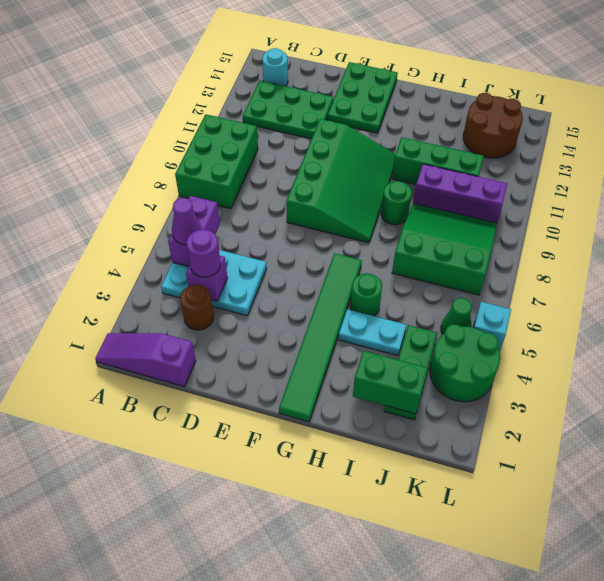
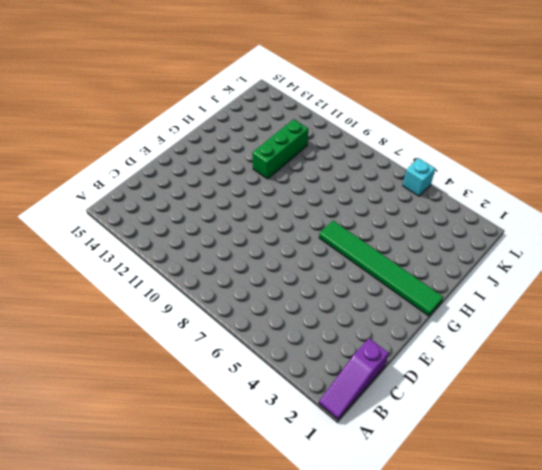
none -> green brick A8:B10 level 1
none -> cyan plate B4:D5 level 1
none -> green plate B12:D13 level 1

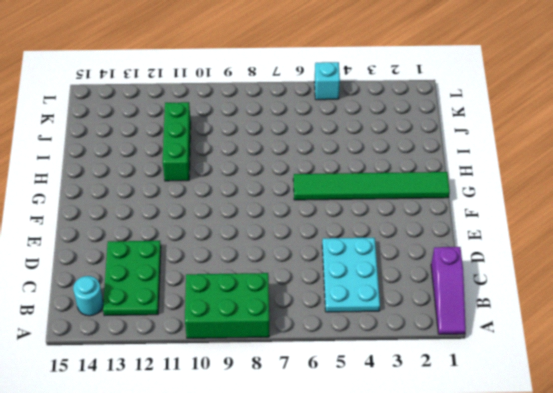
none -> brown round brick C3 level 1
none -> green slope E8:G11 level 1 top E
none -> green plate E13:F15 level 1

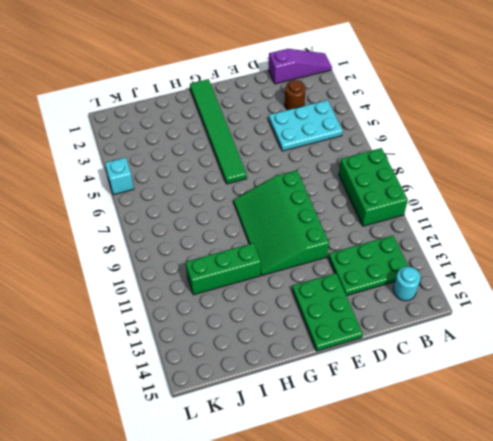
none -> cyan plate H4:I4 level 1
none -> green round brick H5 level 1
none -> green round brick H9 level 1

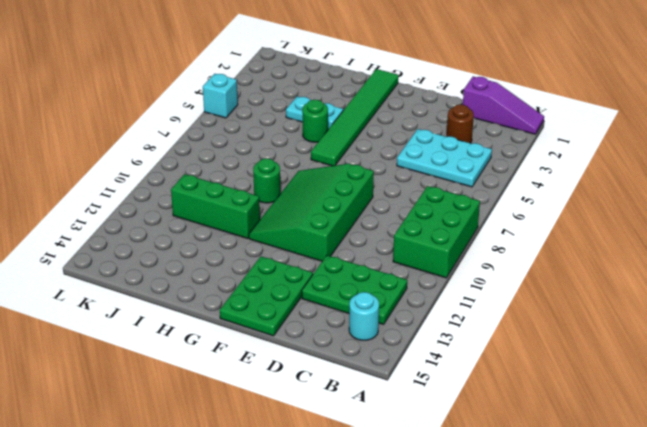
none -> green slope I7:K9 level 1 top 7
none -> purple brick I10:K10 level 1
none -> green plate J2:J4 level 1

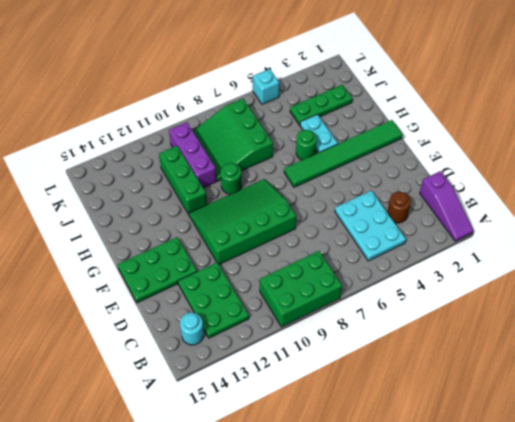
none -> brown round brick J13:K14 level 1
none -> green round brick K3:L4 level 1
none -> green cone K5 level 1

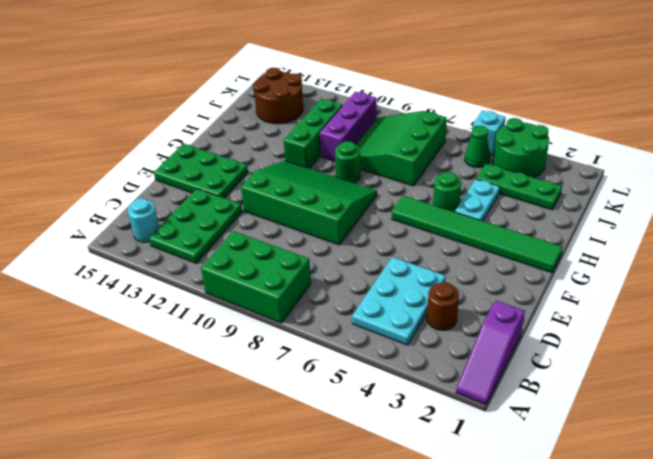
none -> purple brick B5:B6 level 2
none -> purple brick C4 level 2
none -> green brick I2:J2 level 2

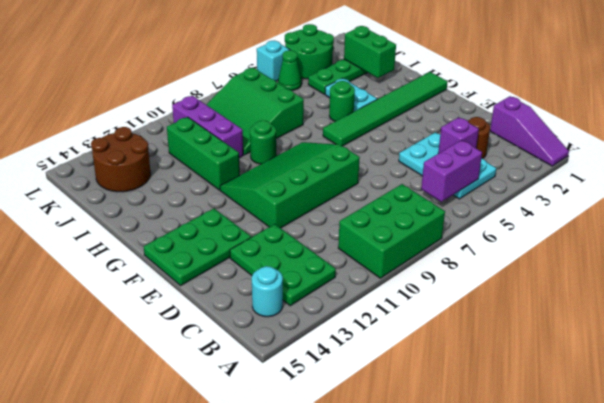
none -> purple cone B5 level 3
none -> purple round brick C4 level 3

